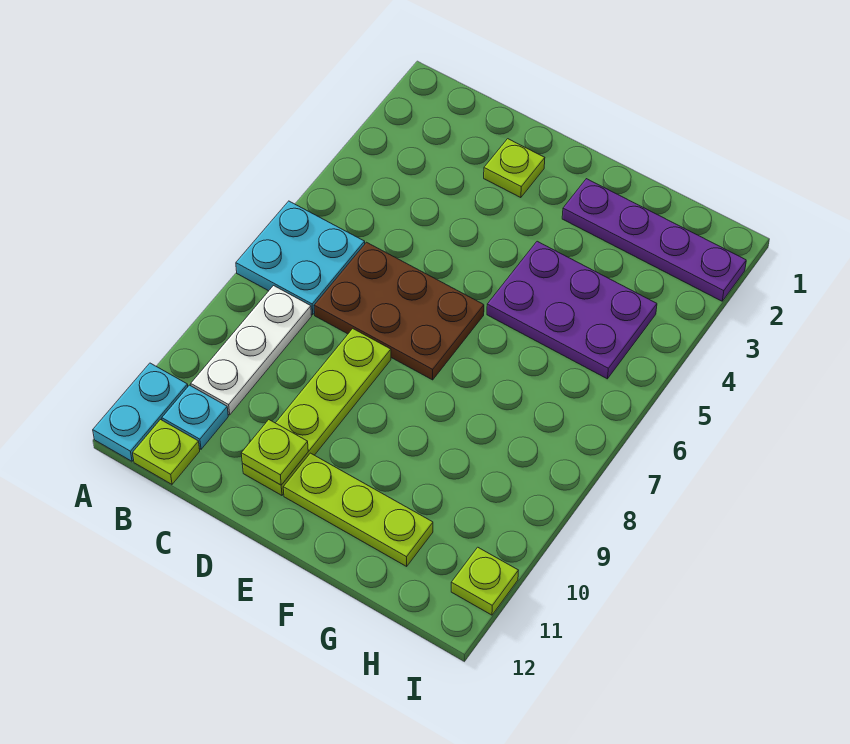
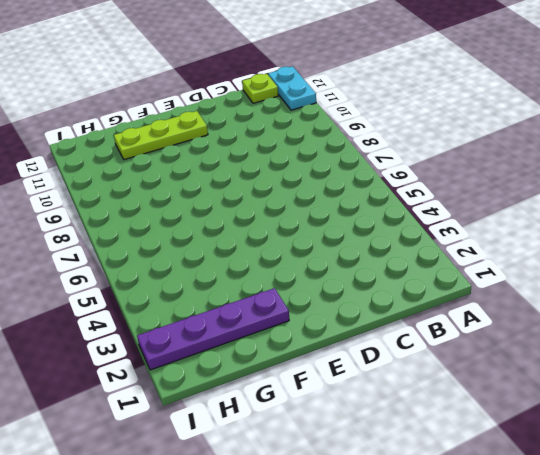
none -> cyan plate A6:B7 level 1
none -> white plate B8:B10 level 1
none -> cyan plate B11 level 1

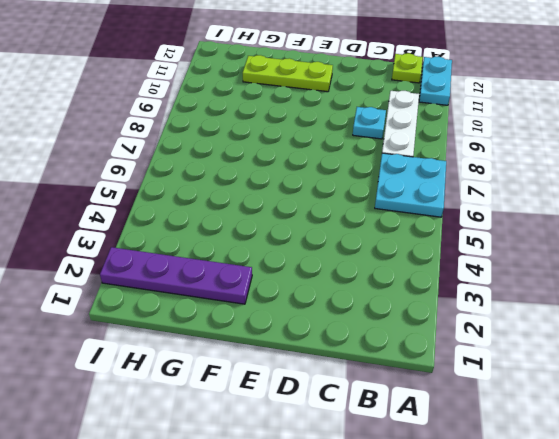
cyan plate C9 level 1 -> cyan plate B11 level 1
none -> brown plate C6:E7 level 1
none -> lime plate D2 level 1
none -> lime plate D8:D11 level 1

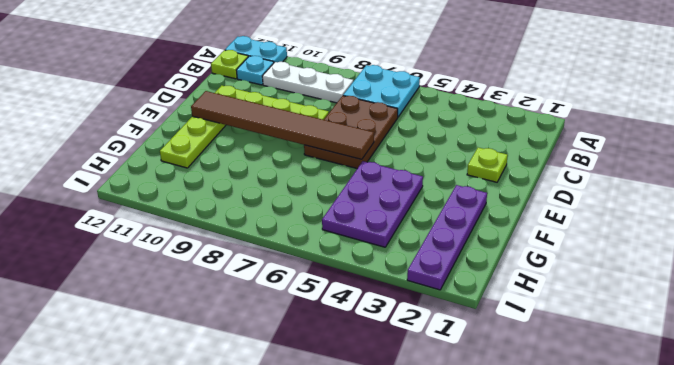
brown tile E6:E11 level 2 -> none
none -> lime plate I11 level 1
none -> lime plate D11 level 2

